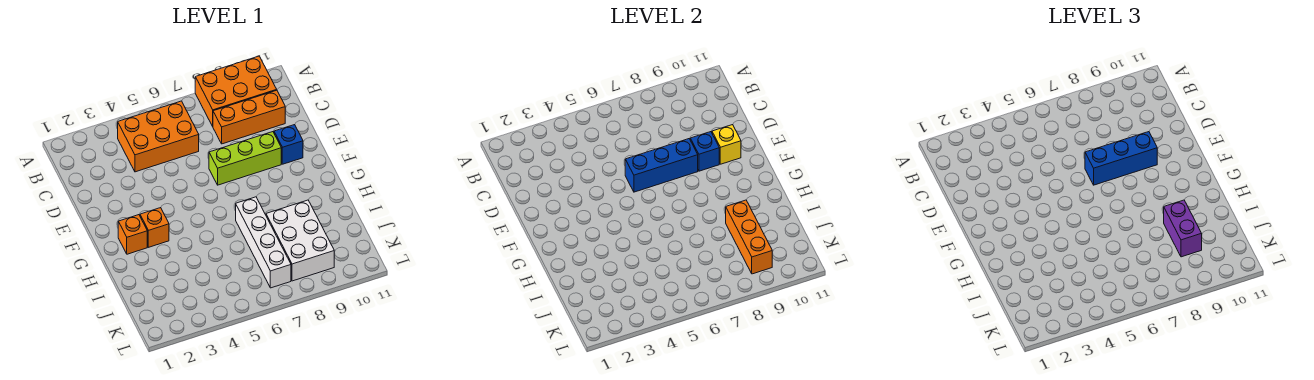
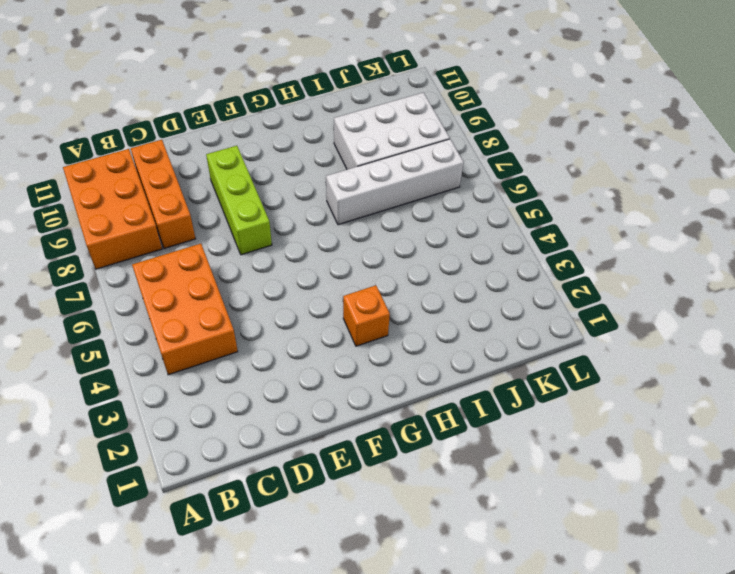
none -> blue brick E10 level 1
none -> orange brick G2 level 1
none -> blue brick E6:E8 level 2

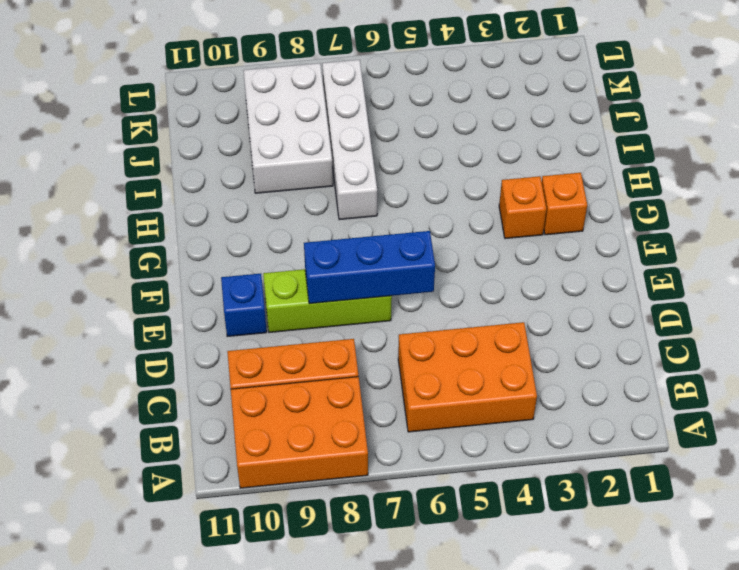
none -> blue brick E9 level 2
none -> yellow brick E10 level 2
none -> orange brick I9:K9 level 2

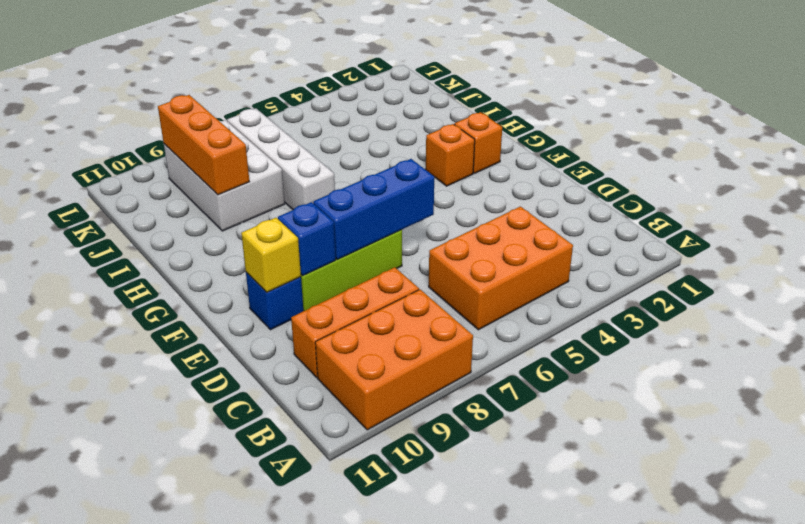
none -> blue brick E7:E9 level 3
none -> purple brick I9:J9 level 3

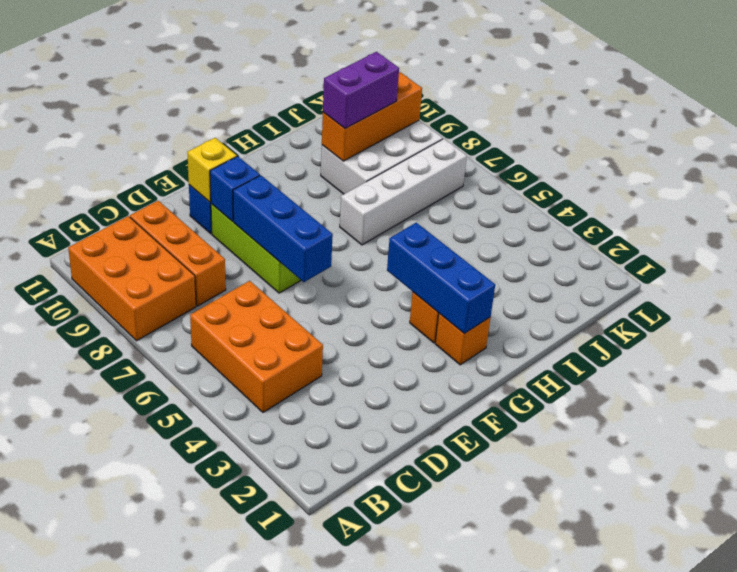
blue brick G2:G4 level 2 -> blue brick E7:E9 level 3

